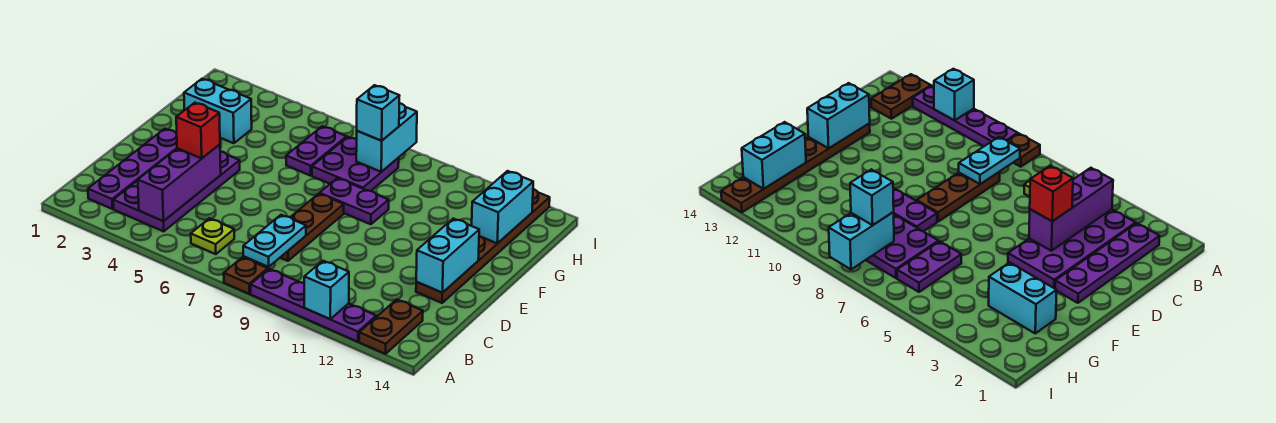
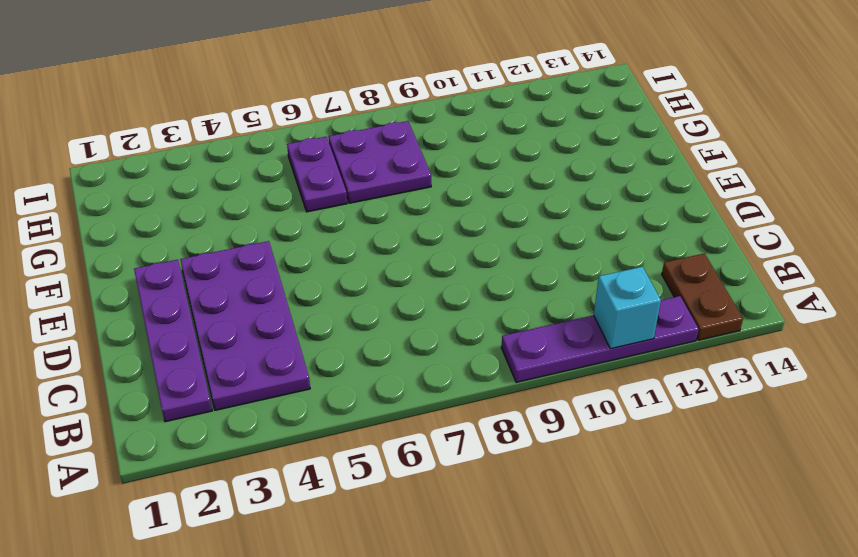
none -> brown plate A8 level 1
none -> lime plate B6 level 1
none -> brown plate C8:E8 level 1

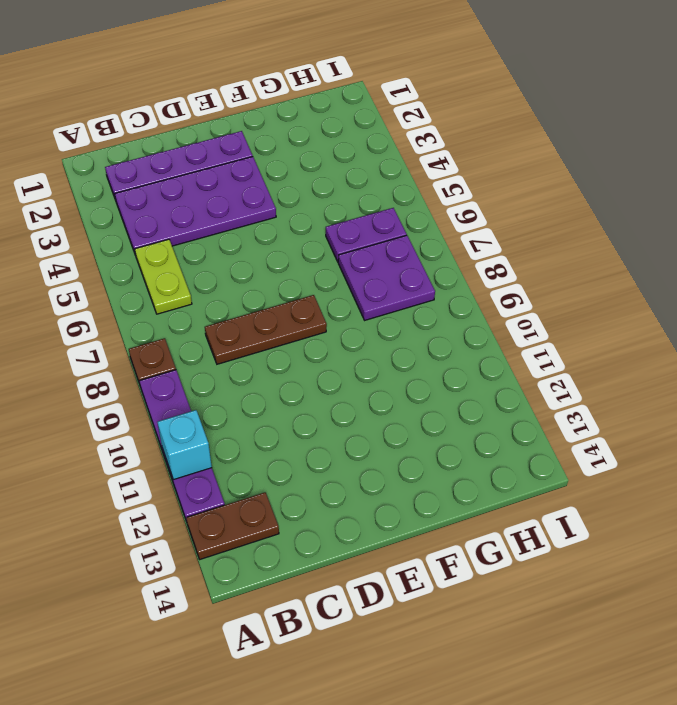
lime plate B5:B6 level 1 -> lime plate B6 level 1
none -> brown plate D13:I13 level 1
none -> purple plate F8:F9 level 1
none -> cyan brick G2:G3 level 1

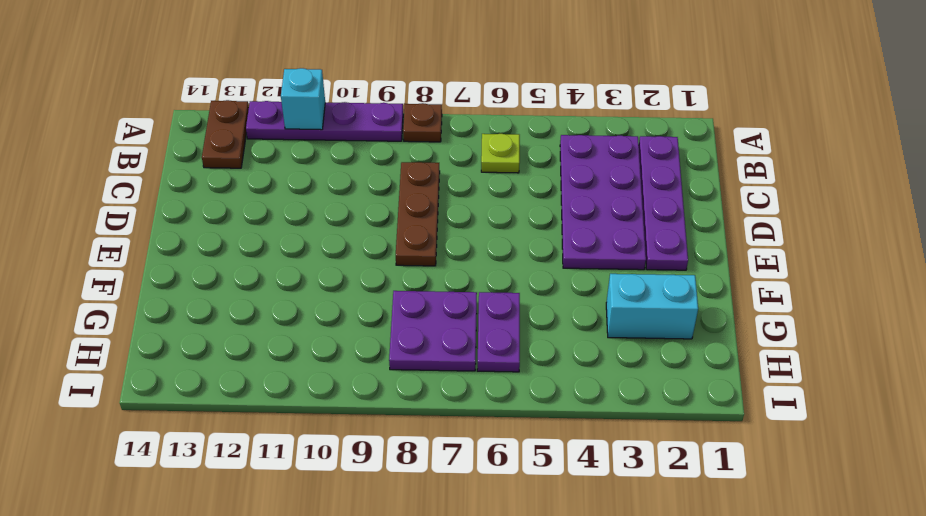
none -> brown plate D13:I13 level 1
none -> purple plate F8:F9 level 1
none -> purple brick B4:D4 level 2

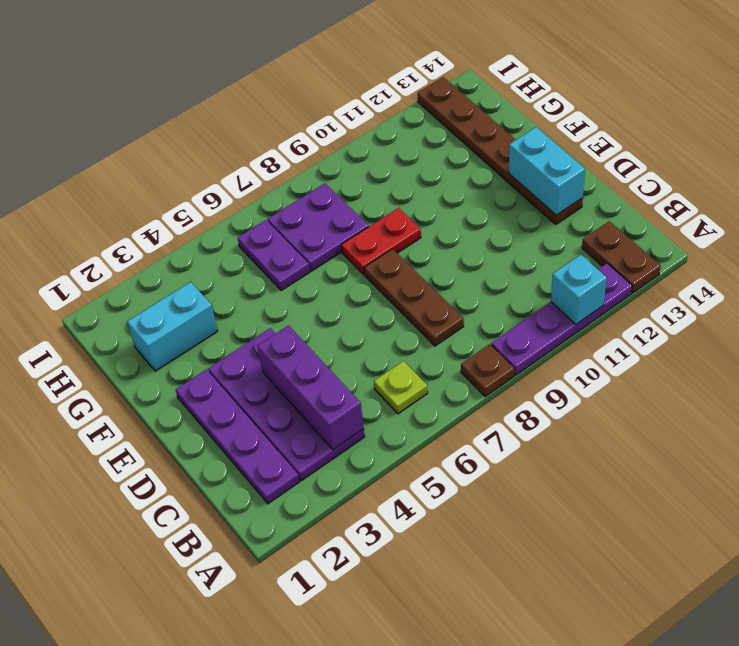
red plate F8:F9 level 1 -> purple plate F8:F9 level 1
none -> cyan plate B8:C8 level 2
none -> cyan brick G13:H13 level 2
none -> cyan brick H8:I8 level 2

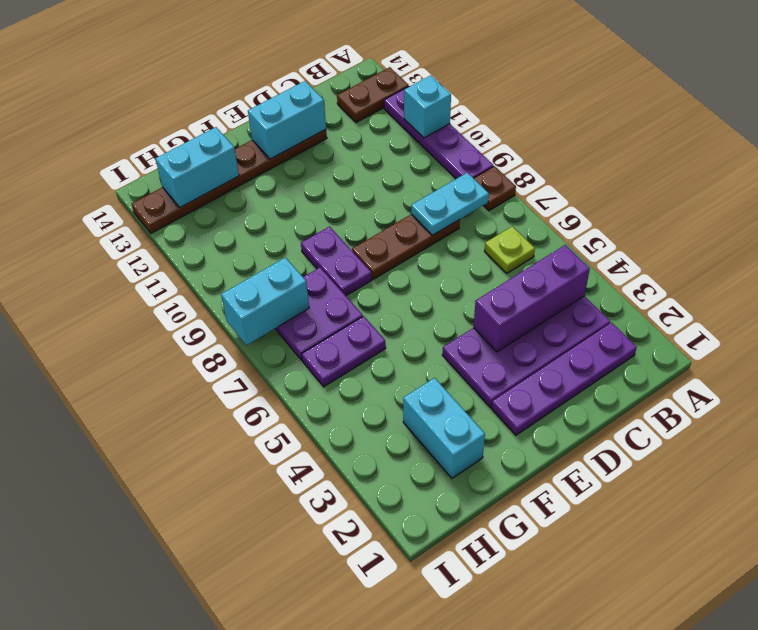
none -> red brick D4 level 3
none -> cyan brick H8 level 3

